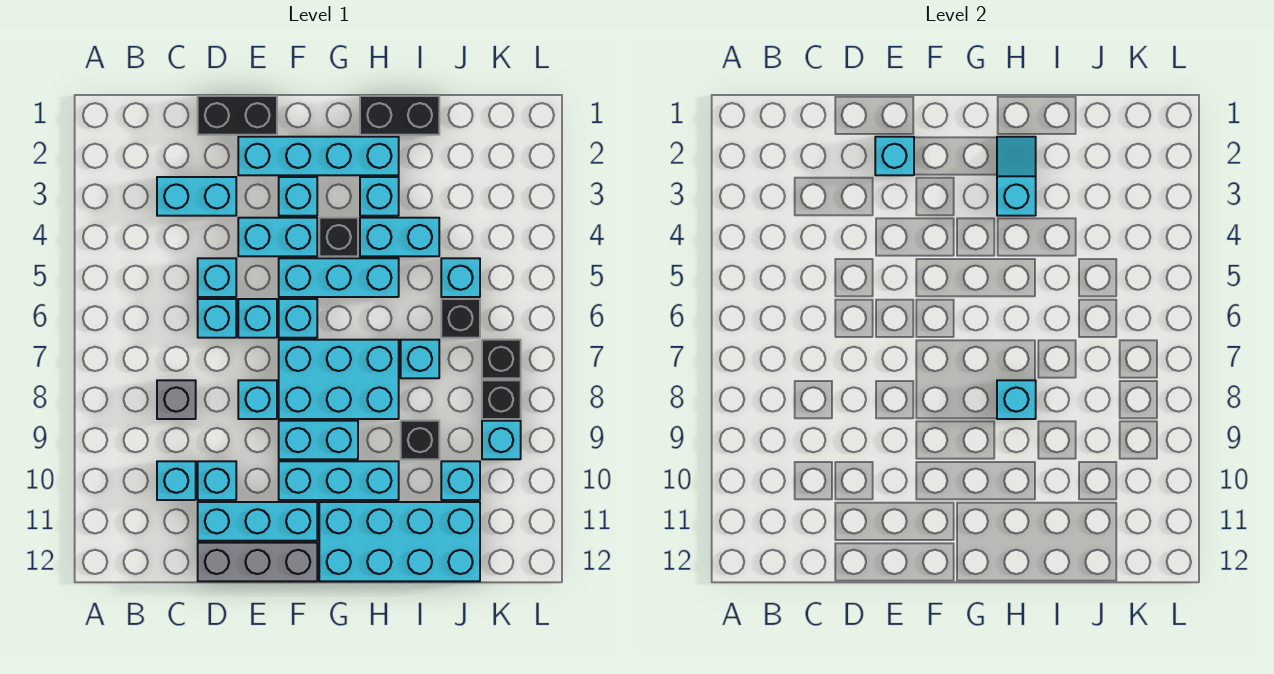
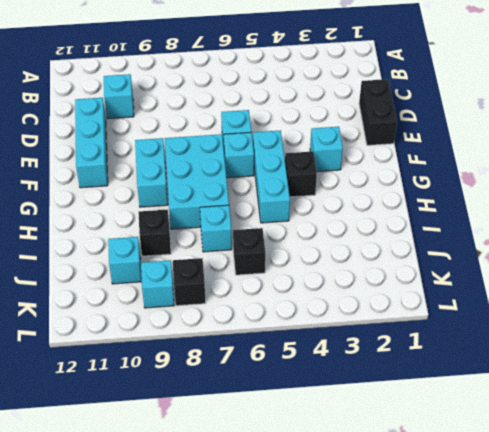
none -> cyan brick C3:D3 level 1
none -> grey brick C8 level 1
none -> cyan brick D5 level 1
none -> cyan brick D6 level 1

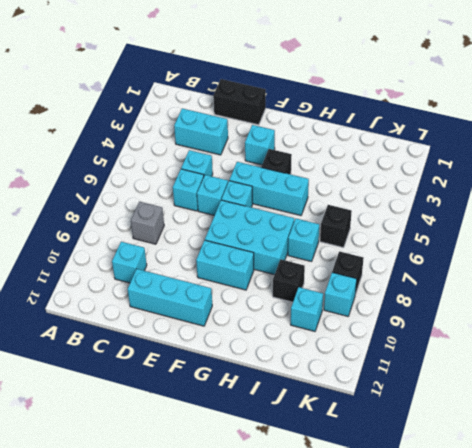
none -> cyan brick D10 level 1
none -> grey brick D12:F12 level 1
none -> cyan brick E2:H2 level 1
none -> cyan brick E4:F4 level 1

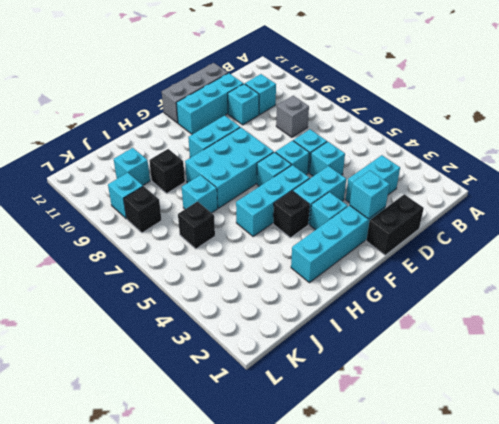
none -> cyan brick E8 level 1
none -> cyan brick F10:H10 level 1
none -> cyan brick G11:J12 level 1
none -> black brick H1:I1 level 1

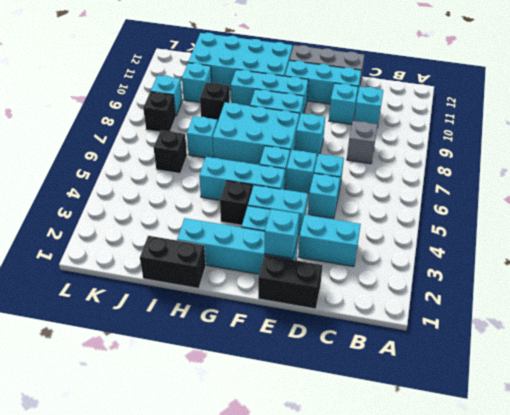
none -> cyan brick H3 level 1
none -> cyan brick H4:I4 level 1
none -> cyan brick J5 level 1
none -> black brick K7 level 1

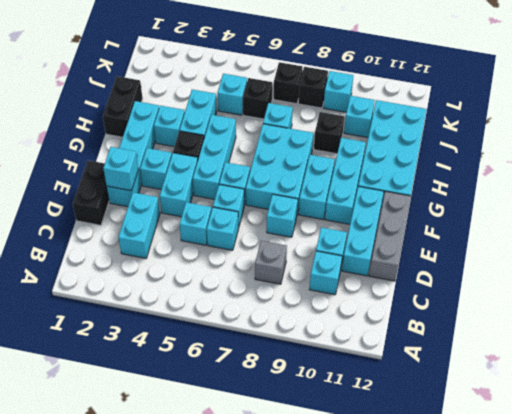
none -> cyan slope H2:H3 level 2 top 3
none -> cyan brick H8 level 2

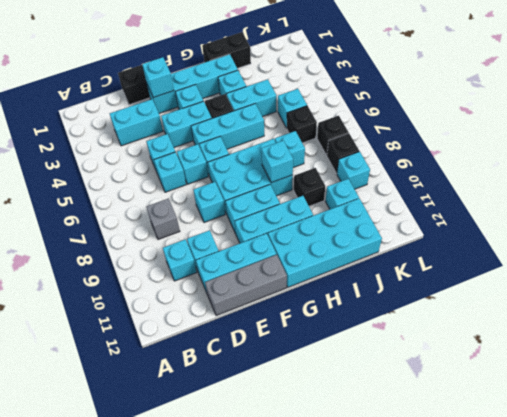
none -> cyan slope H2:H3 level 2 top 3

